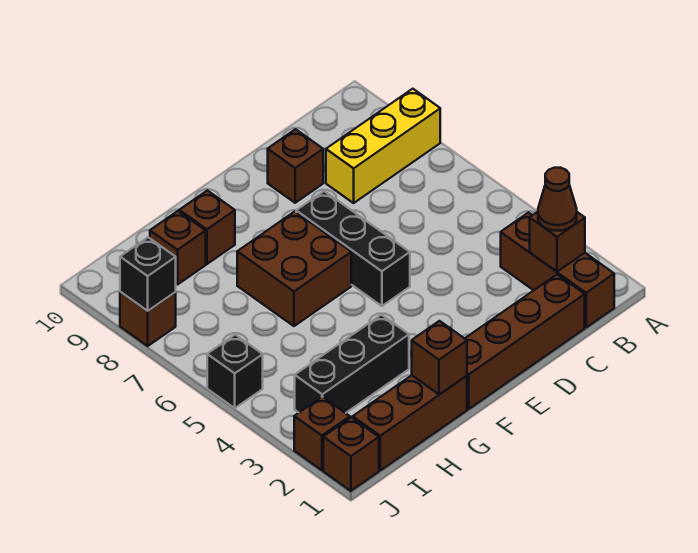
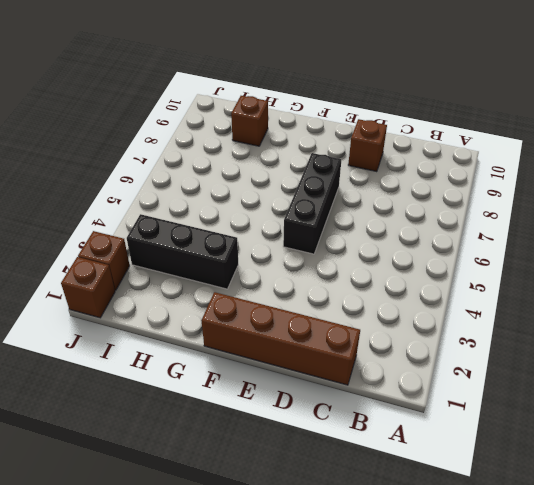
none -> yellow brick A8:C8 level 1
none -> brown brick B1:B3 level 1
none -> brown brick F6:G7 level 1

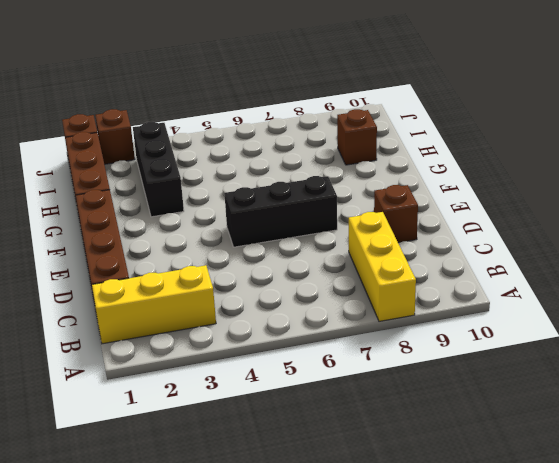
yellow brick B1:B3 level 1 -> brown brick B1:B3 level 1
none -> brown brick F6:G7 level 1
none -> brown brick G9 level 1
none -> black brick J5 level 1

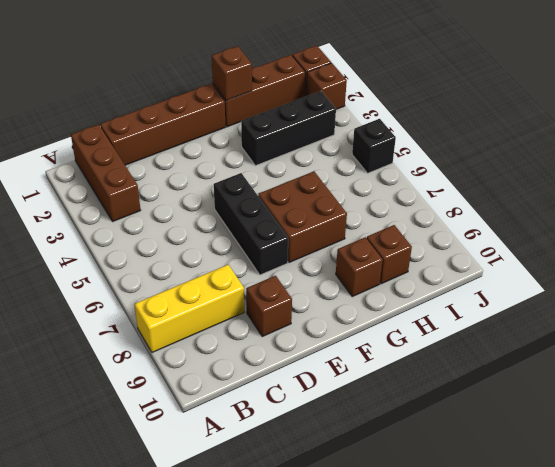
none -> brown brick J8 level 1
none -> brown brick B2 level 2
none -> black brick J8 level 2

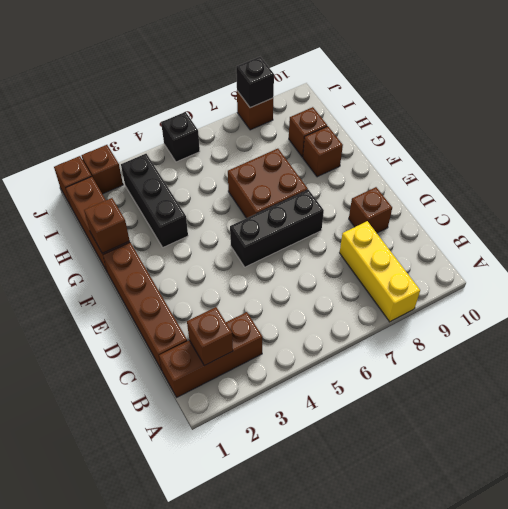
none -> brown cone B2 level 3

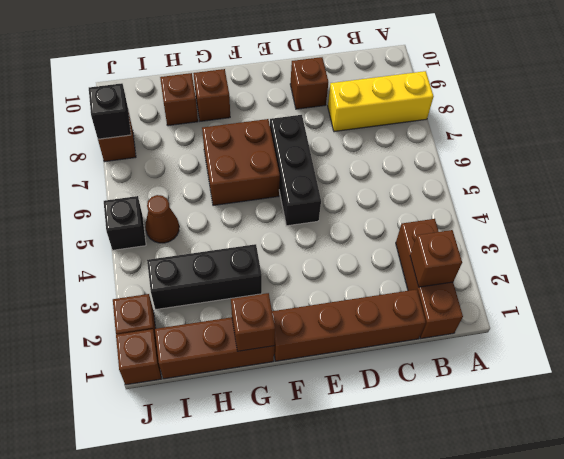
brown cone I5 level 1 -> brown cone B2 level 3

